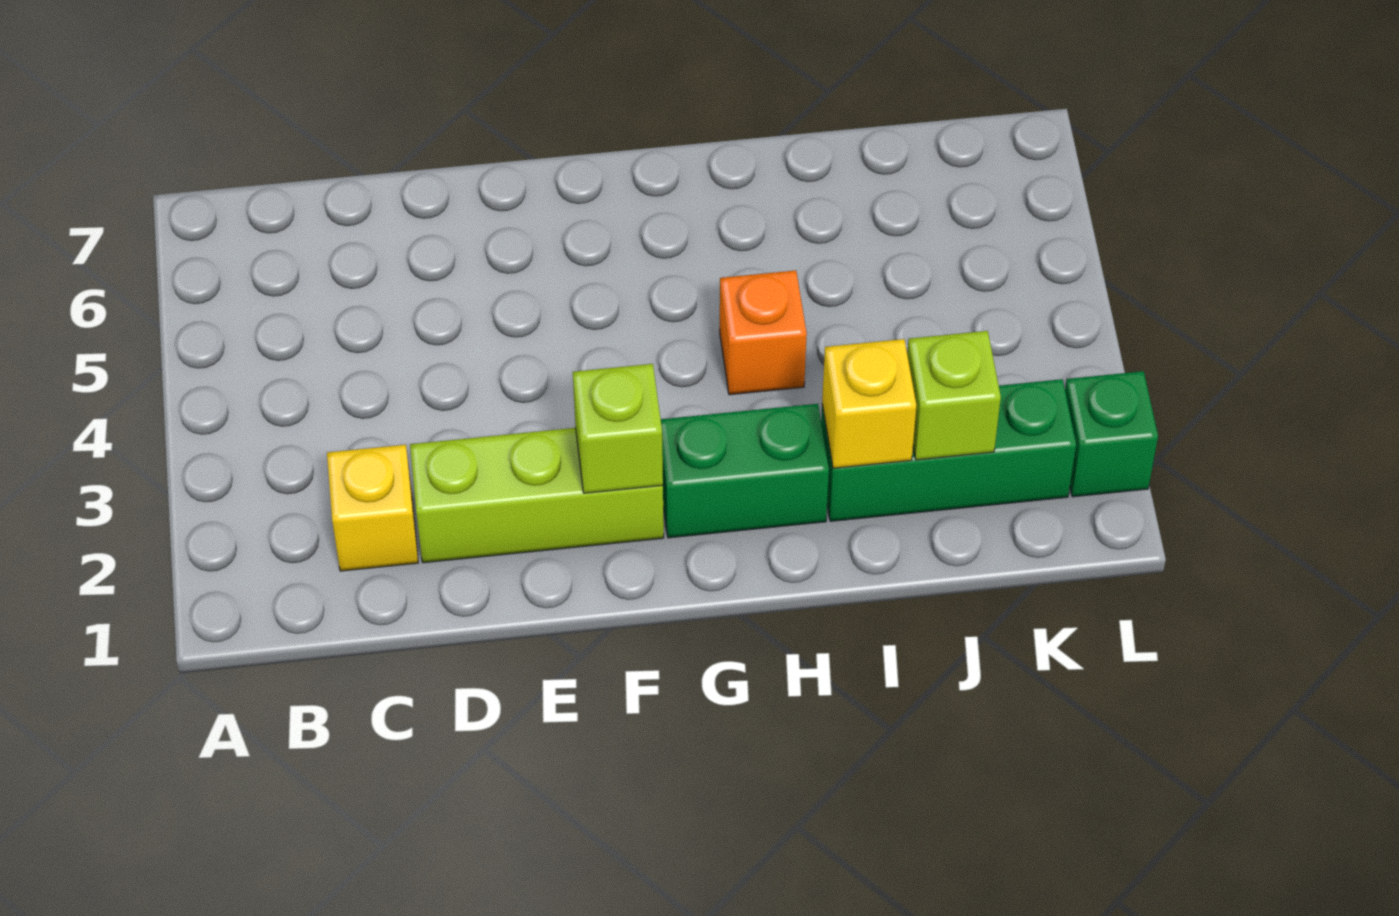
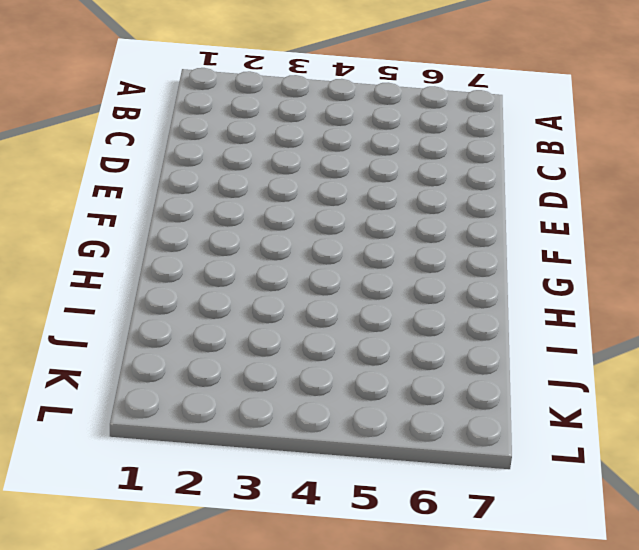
none -> yellow brick C2 level 1
none -> lime brick D2:F2 level 1

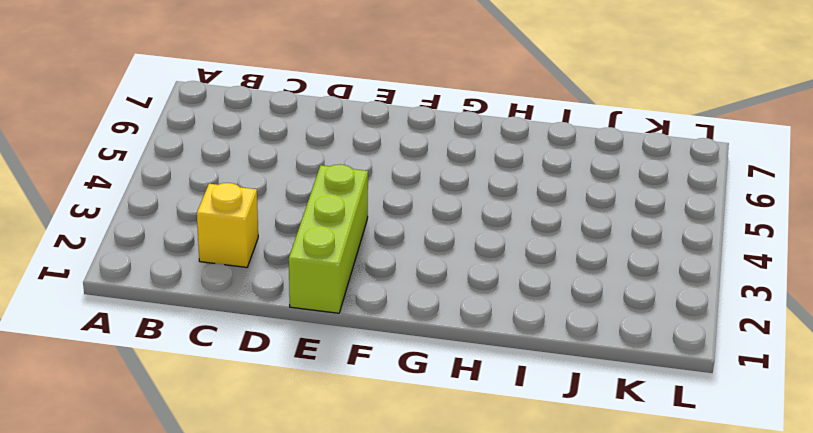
lime brick E1:E3 level 1 -> lime brick D2:F2 level 1
none -> green brick G2:H2 level 1
none -> orange brick H4 level 1

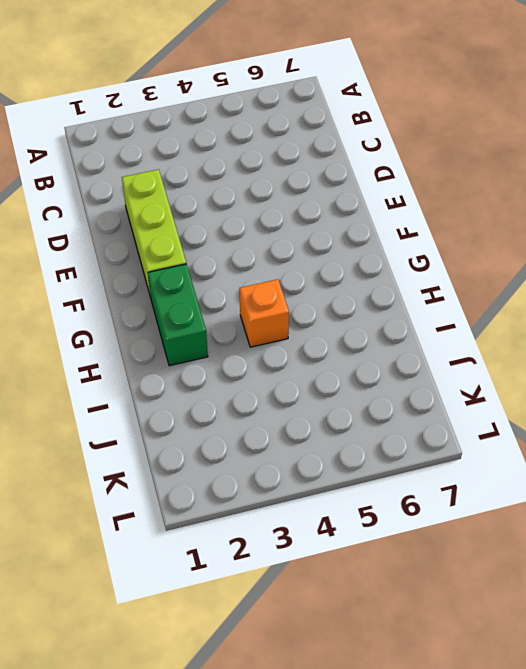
none -> yellow brick C2 level 1
none -> green brick I2:K2 level 1

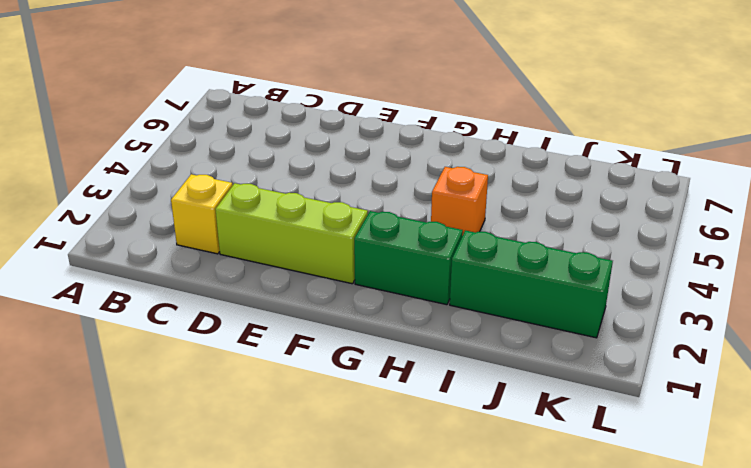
none -> green brick L2 level 1
none -> lime brick F2 level 2

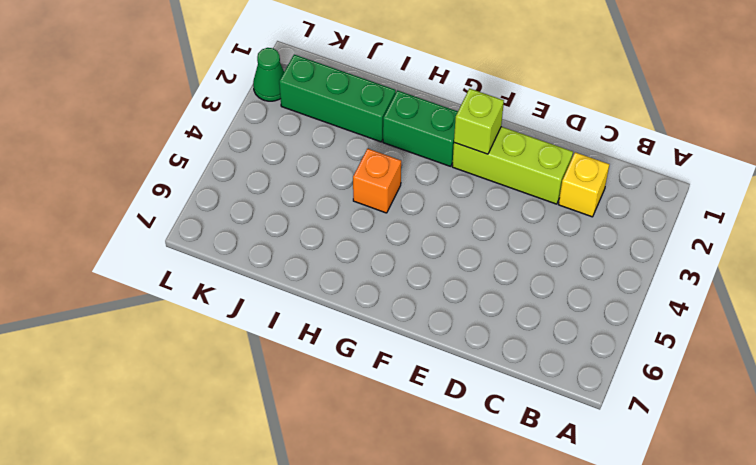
green cone L2 level 1 -> green brick L2 level 1
none -> yellow brick I2 level 2
none -> lime brick J2 level 2

